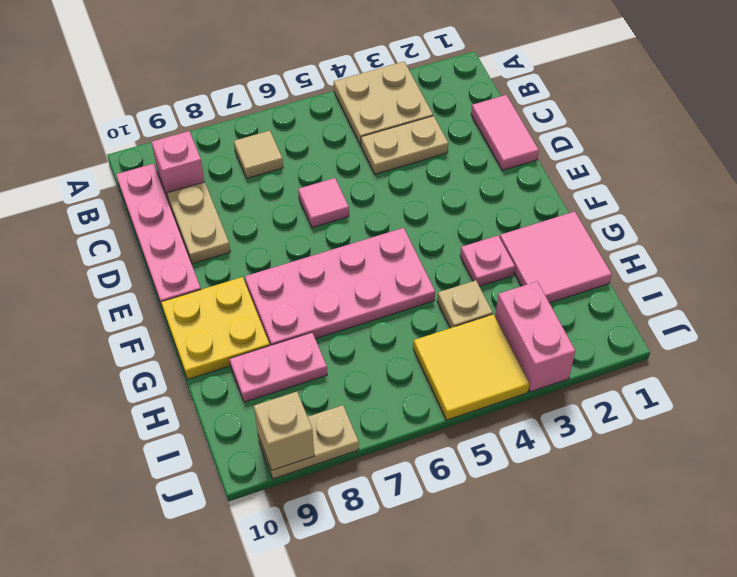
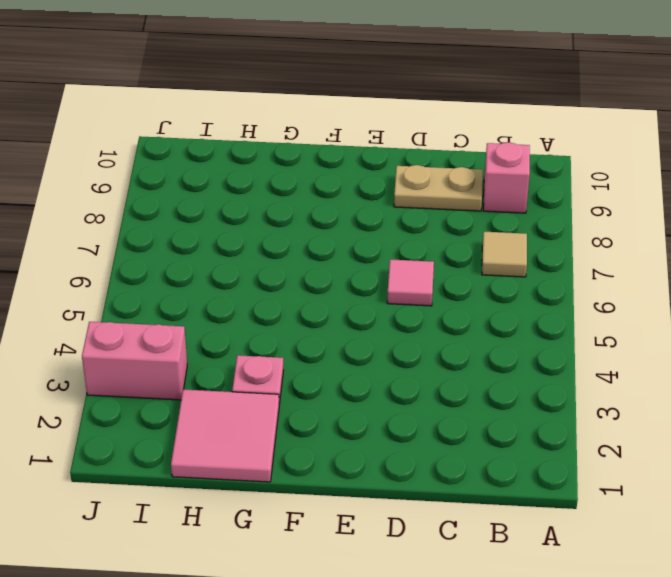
none -> tan plate A3:B4 level 1
none -> pink plate B10:E10 level 1
none -> pink tile C1:D1 level 1

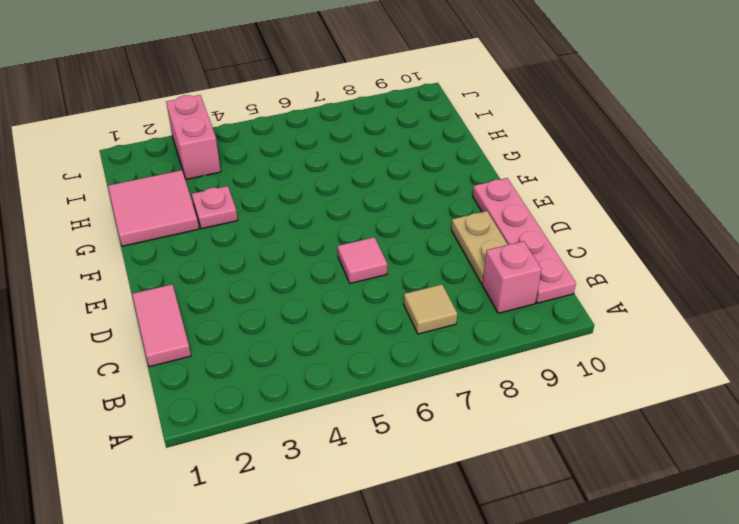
none -> tan plate A3:B4 level 1
none -> tan plate C3:C4 level 1
none -> pink plate F5:G8 level 1

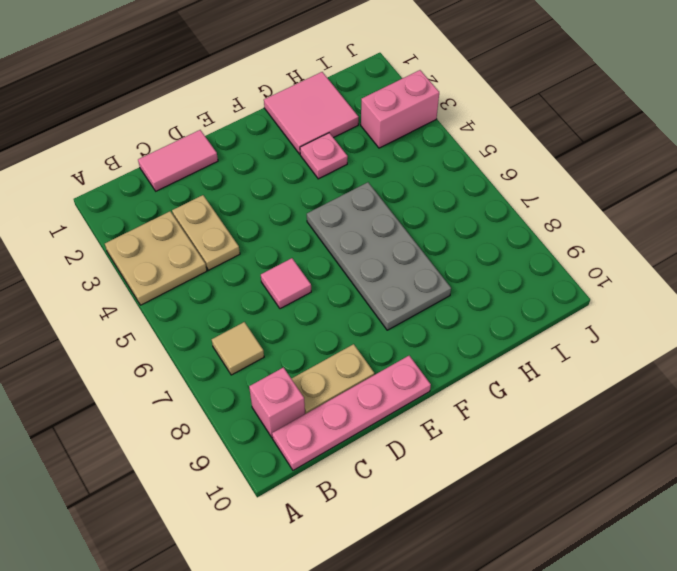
grey plate F5:G8 level 1 -> pink plate F5:G8 level 1
none -> yellow plate F9:G10 level 1
none -> tan plate H4 level 1
none -> pink plate H8:H9 level 1

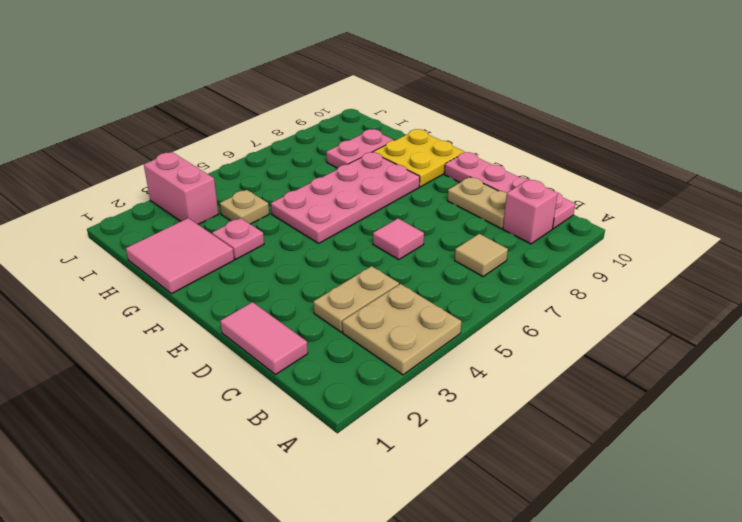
none -> yellow tile I4:J5 level 1
none -> tan plate J8:J9 level 1
none -> tan brick J9 level 2

